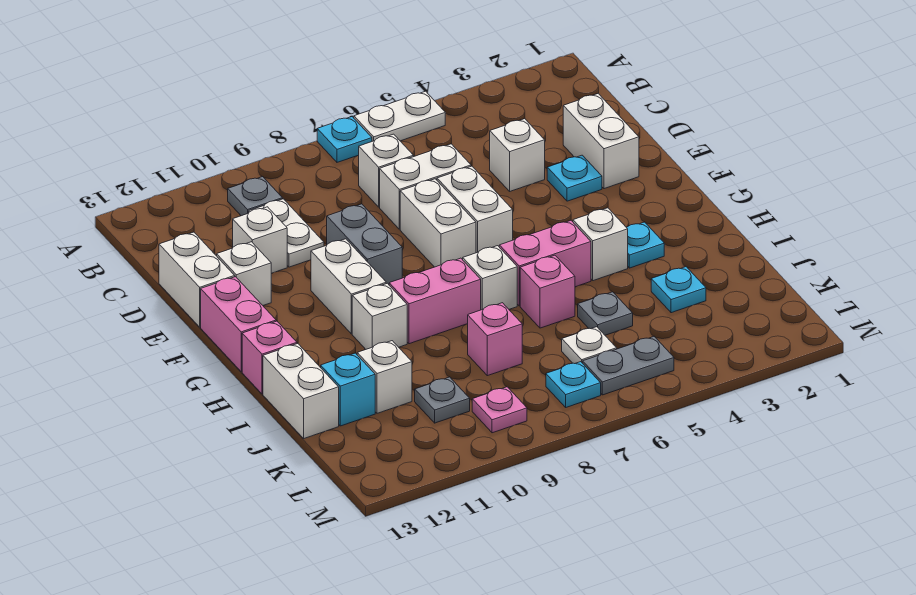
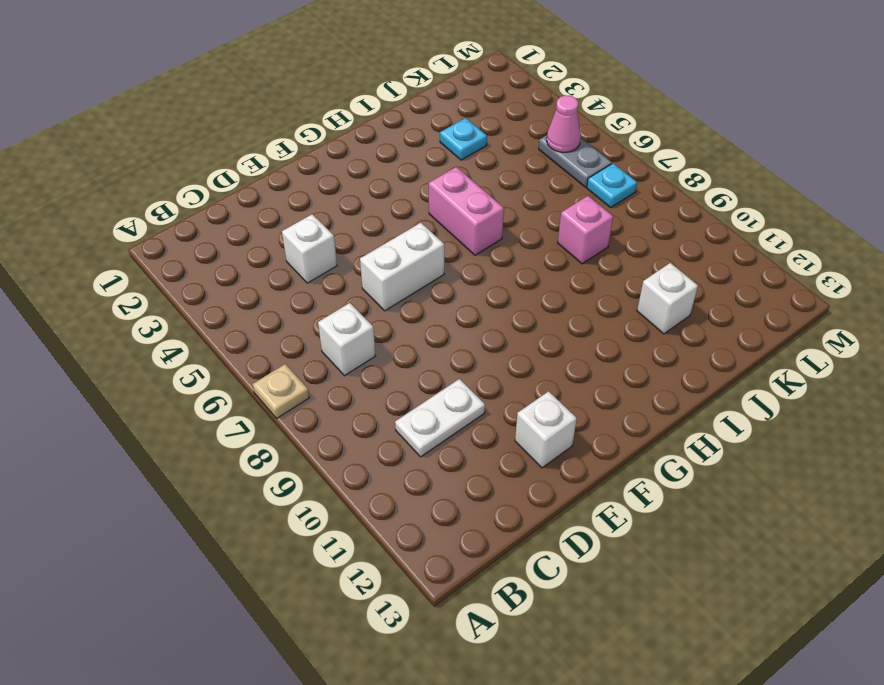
tan plate A7 level 1 -> cyan plate A7 level 1
pink cone L5 level 2 -> none
none -> white plate A5:A6 level 1
none -> grey plate B10 level 1
none -> white brick D2:E2 level 1
none -> white brick D6:D7 level 1

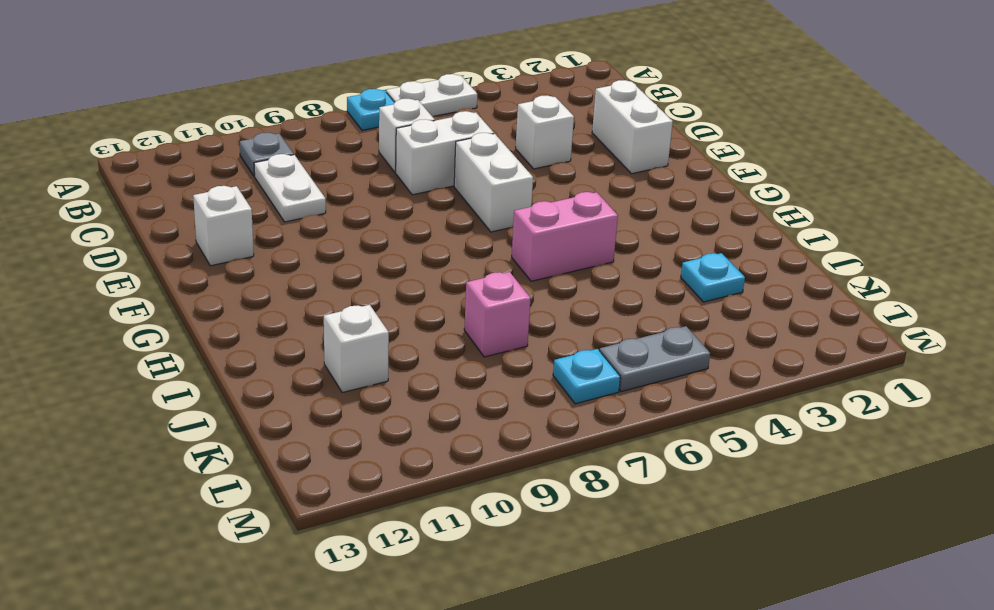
none -> white brick D11 level 1
none -> white brick D13:E13 level 1
none -> cyan plate E3 level 1
none -> white brick E7:F7 level 1

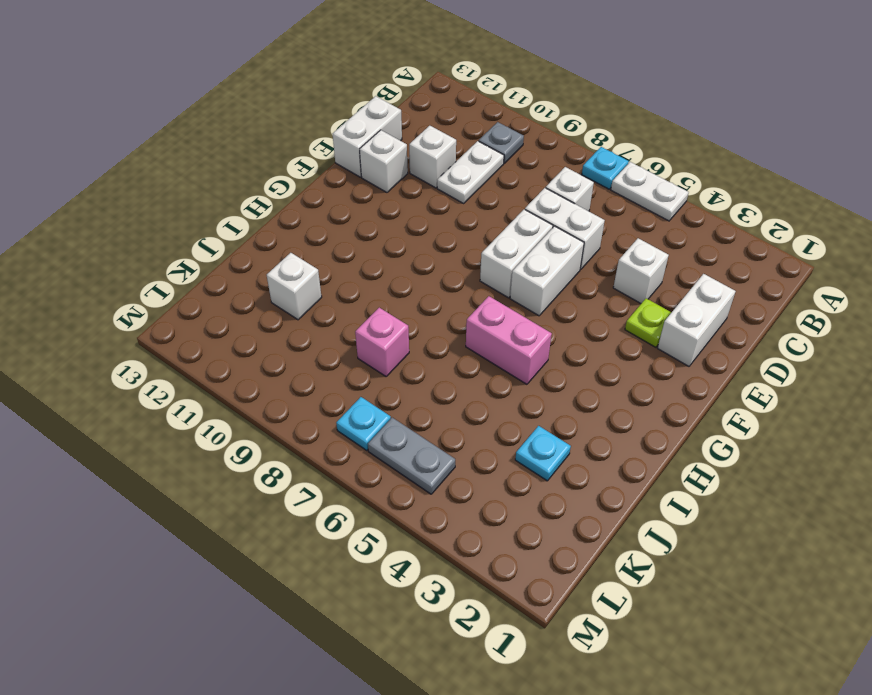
lime plate E3 level 1 -> cyan plate E3 level 1
none -> grey brick E9:F9 level 1
none -> white brick F10:G10 level 1
none -> pink brick F13:G13 level 1
none -> cyan plate H3 level 1

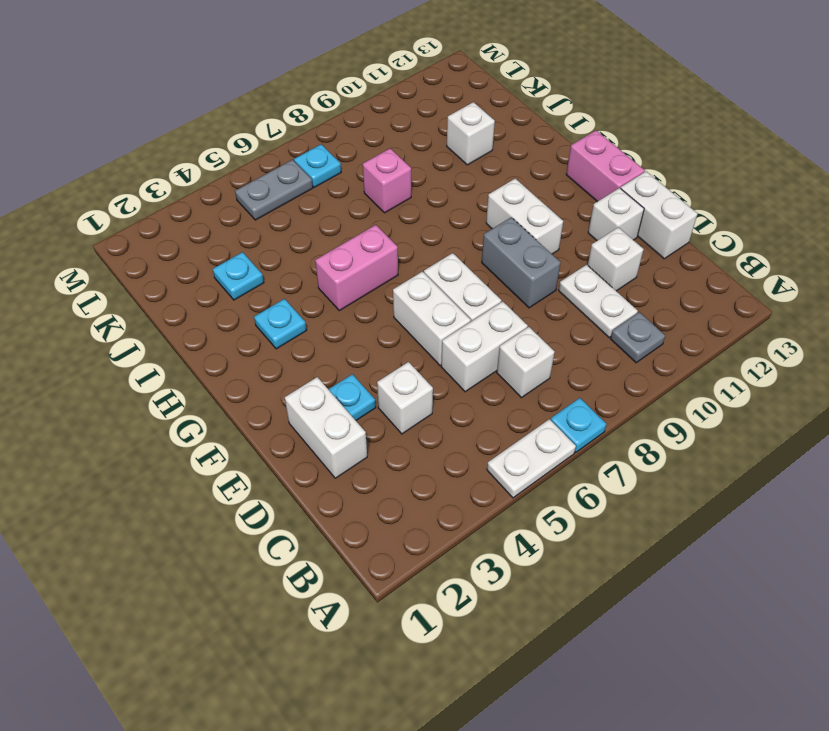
none -> white brick H4 level 1
none -> white brick H7 level 1
none -> pink brick H8:H9 level 1
none -> white brick H10 level 1

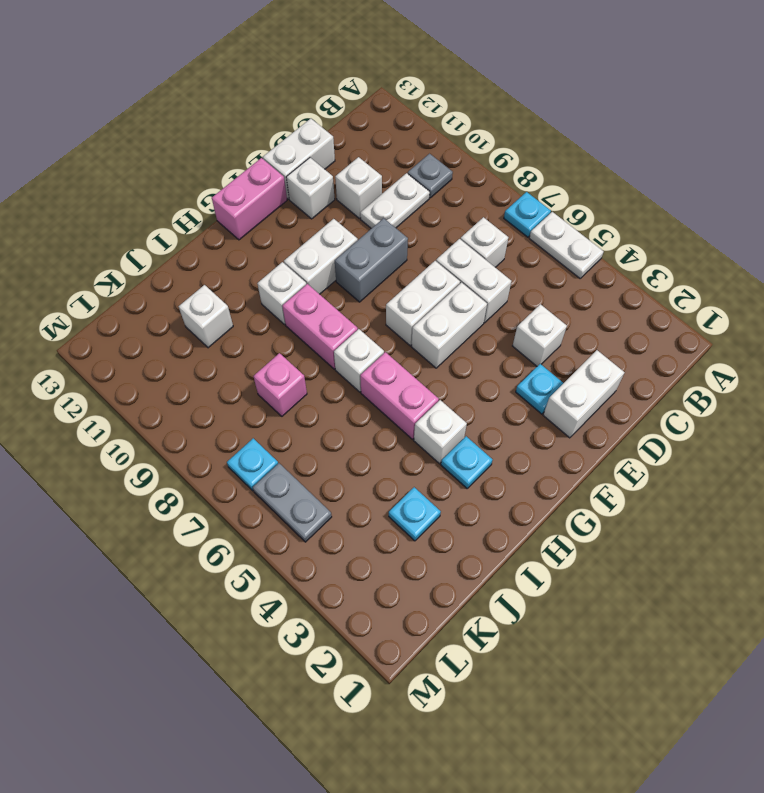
none -> pink brick H13 level 1
none -> pink brick I6 level 1
none -> white brick I13:J13 level 1
none -> grey plate J5 level 1

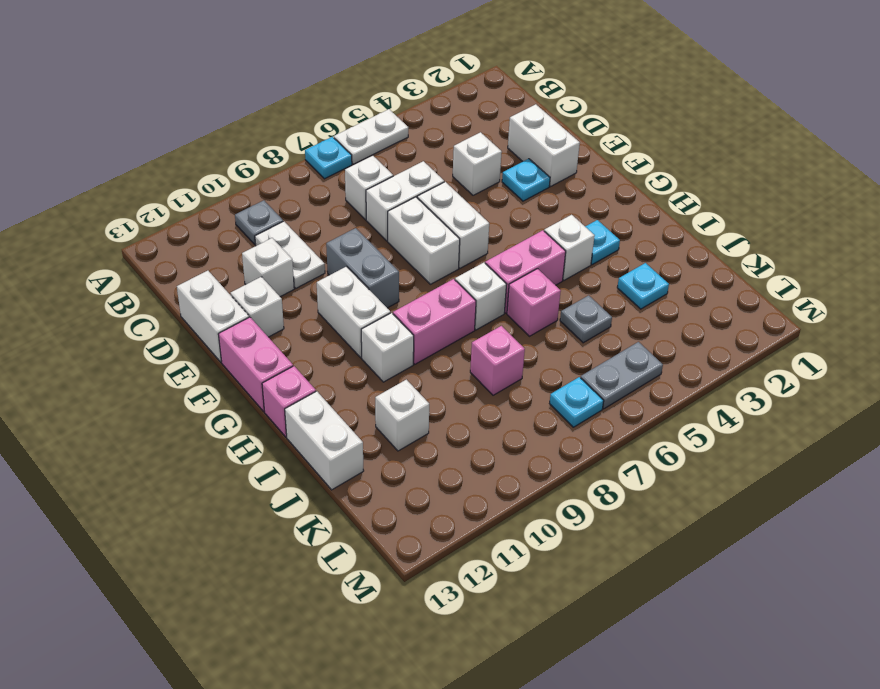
none -> cyan brick J12 level 1
none -> white plate K6 level 1
none -> grey plate K10 level 1
none -> pink plate L9 level 1

